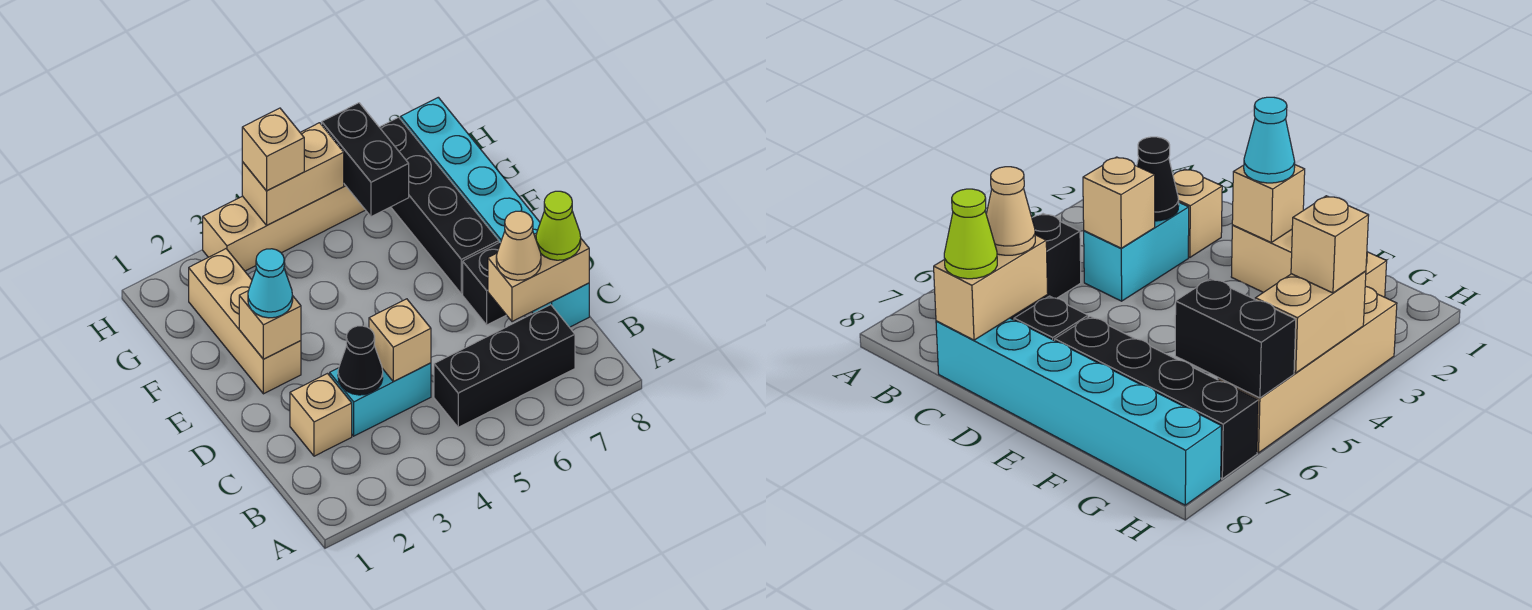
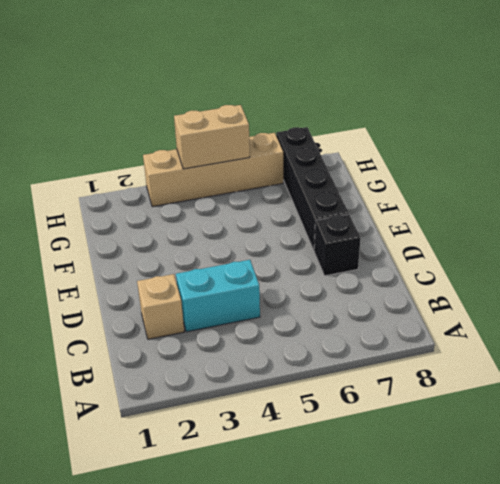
none -> black brick B5:B7 level 1
none -> cyan brick C8:H8 level 1
none -> tan brick E2:G2 level 1

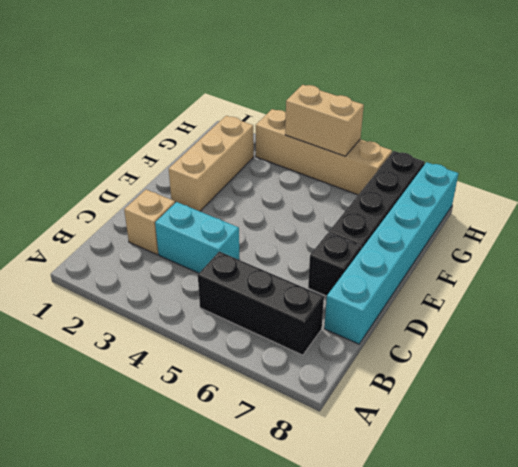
none -> black cone C3 level 2
none -> tan brick C4 level 2
none -> tan brick C7:C8 level 2

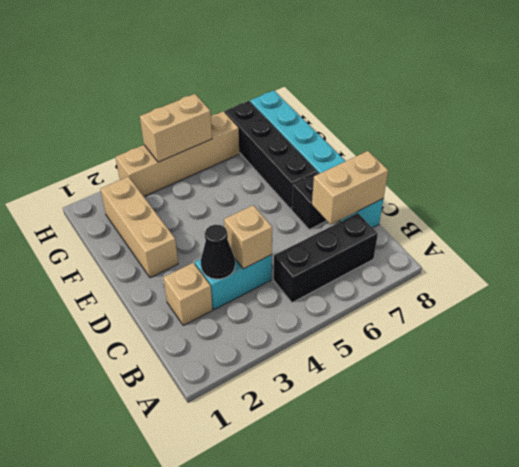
none -> tan brick E2 level 2
none -> black brick G6:H6 level 2
none -> tan cone C7 level 3

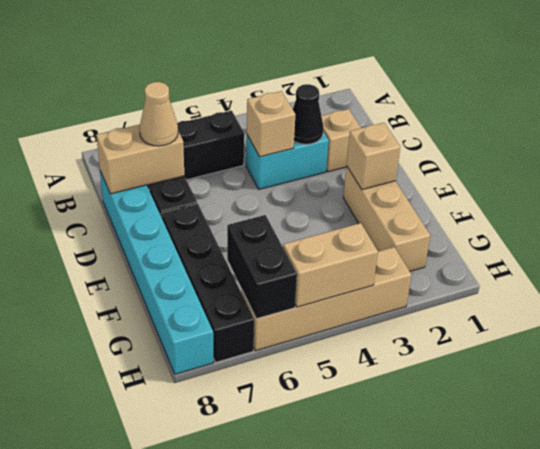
none -> lime cone C8 level 3
none -> cyan cone E2 level 3
none -> tan brick H4 level 3

